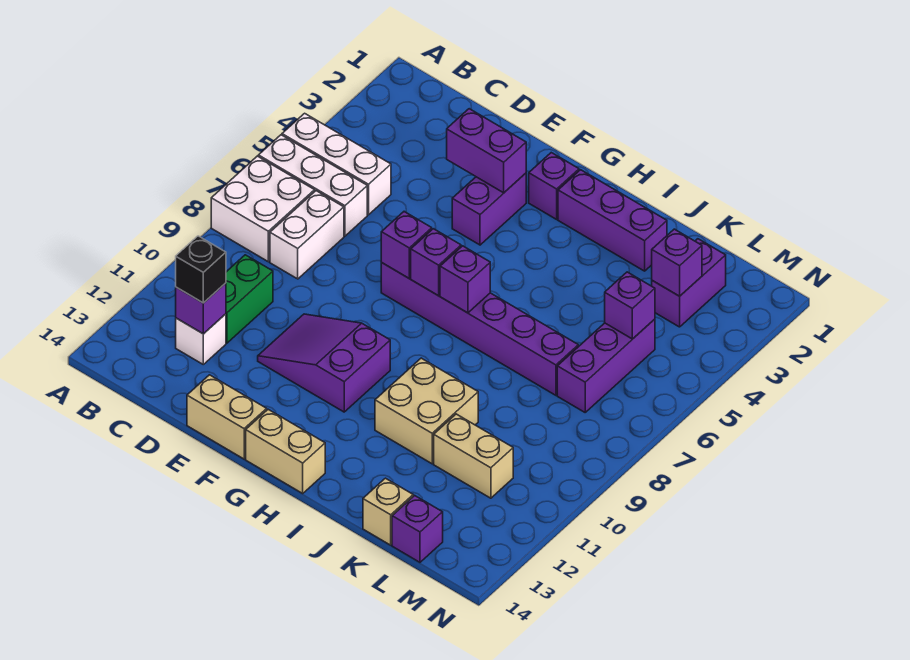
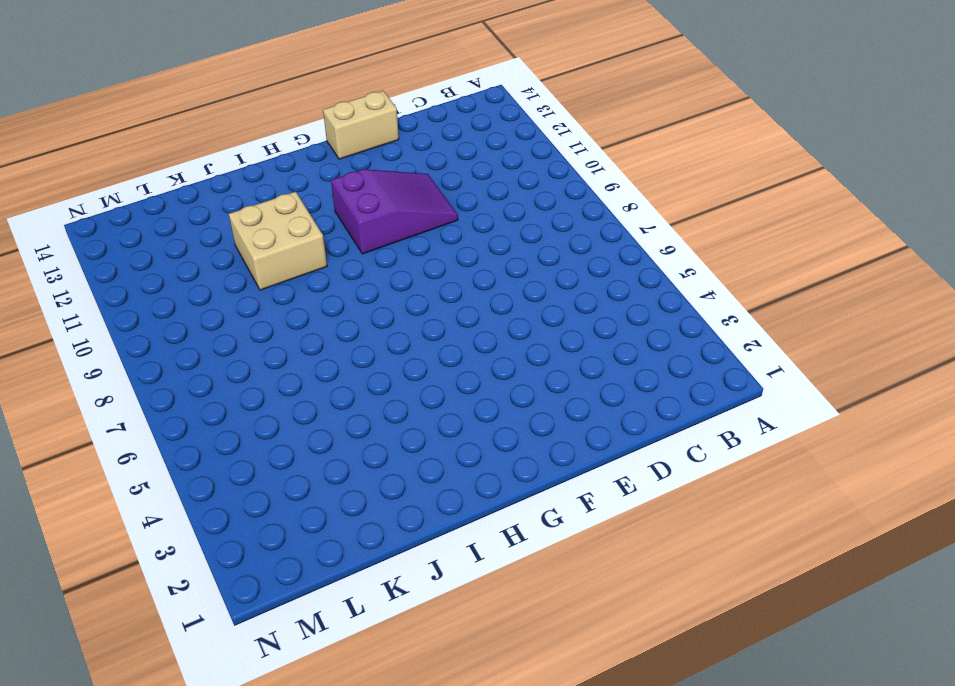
none -> white brick A5:C5 level 1
none -> white brick A6:C6 level 1
none -> white brick A7:B8 level 1

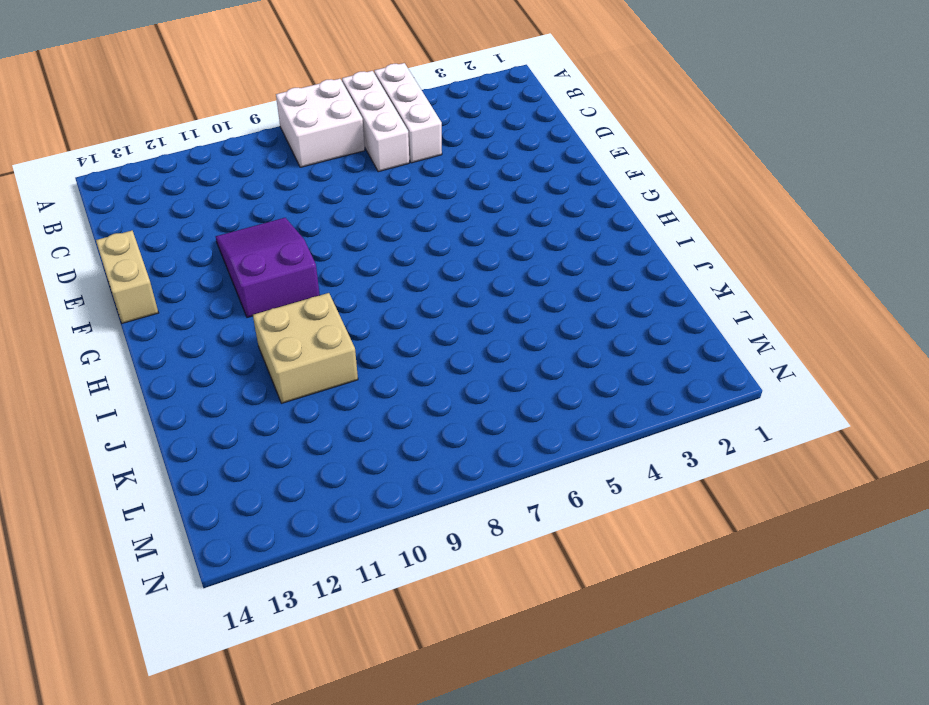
none -> white brick C7:C8 level 1
none -> green brick C10:C11 level 1
none -> white brick C12 level 1

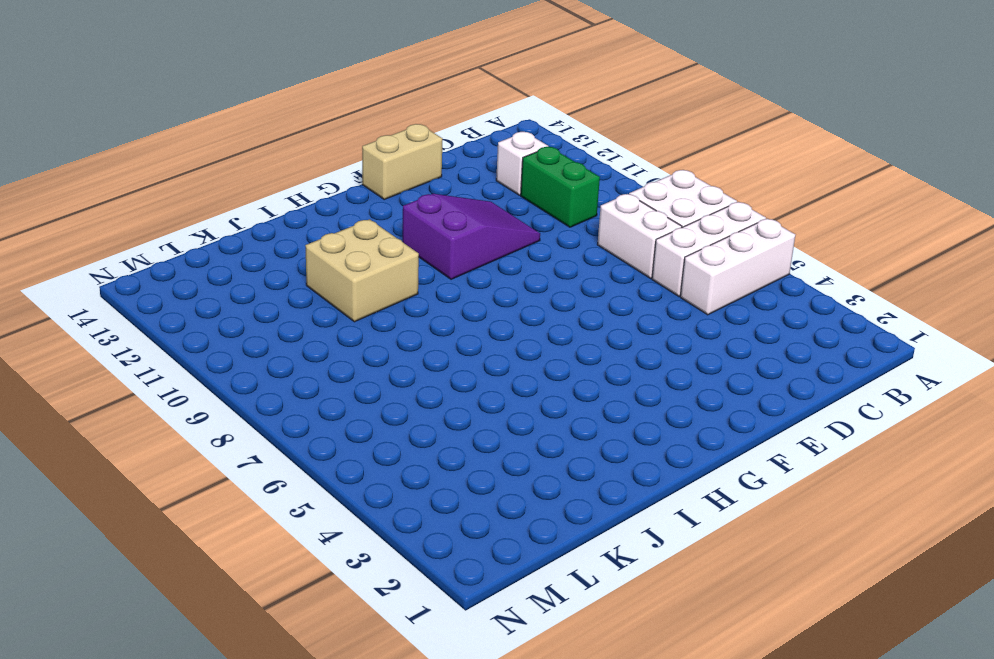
none -> purple brick F3:F4 level 1
none -> purple brick F7:K7 level 1
none -> purple brick G2 level 1

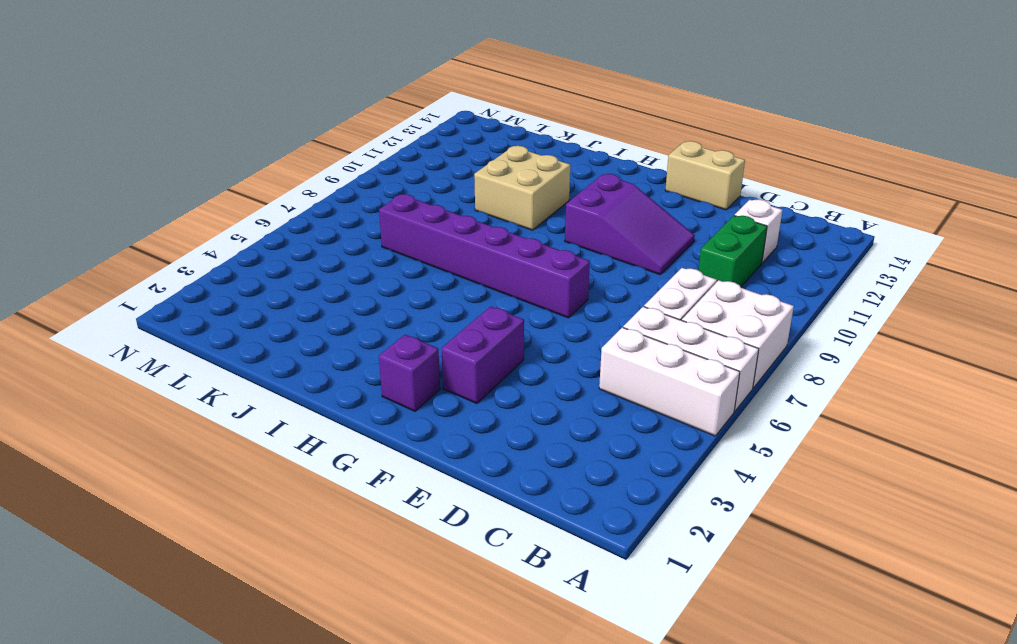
none -> tan brick G14:H14 level 1
none -> purple brick H2:J2 level 1
none -> tan brick K11:L11 level 1

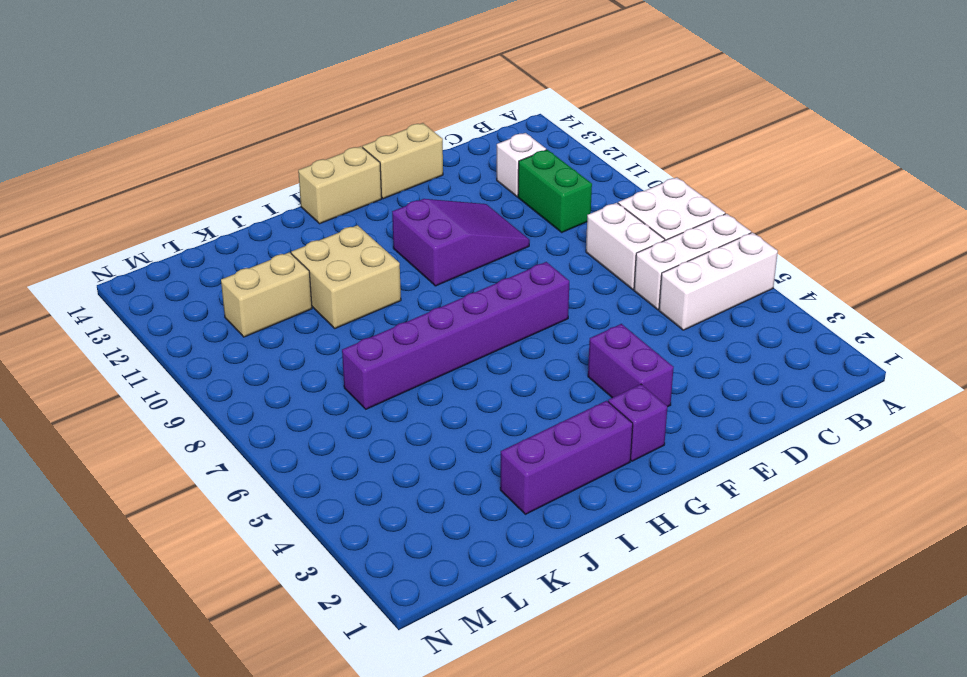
none -> tan brick K14 level 1
none -> purple brick L2:L3 level 1
none -> purple brick L5:L7 level 1

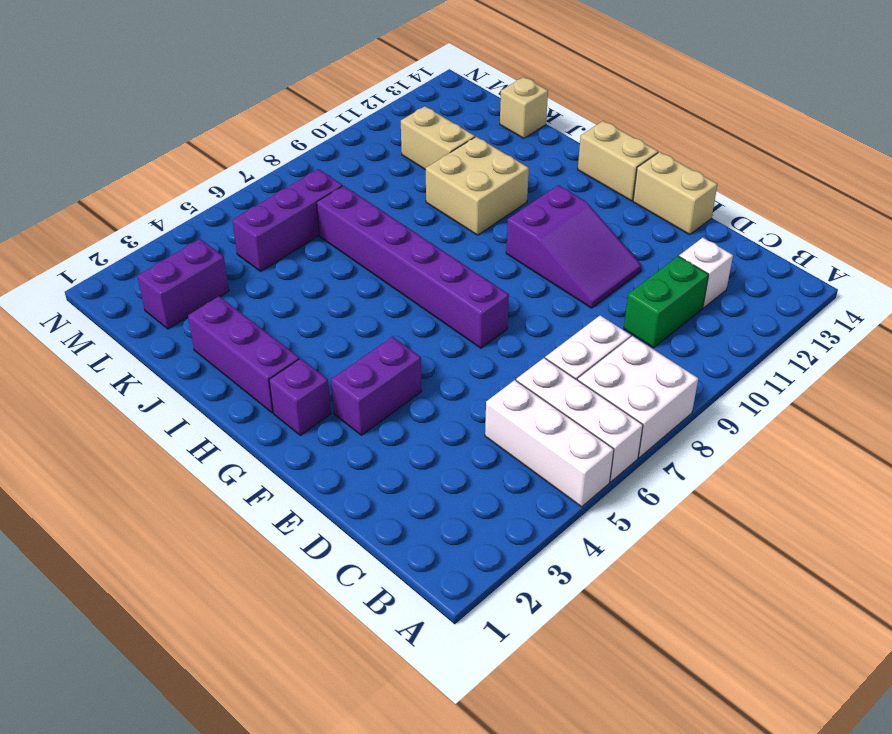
none -> purple brick L14 level 1
none -> purple brick C12 level 2
none -> purple brick E3:F3 level 2

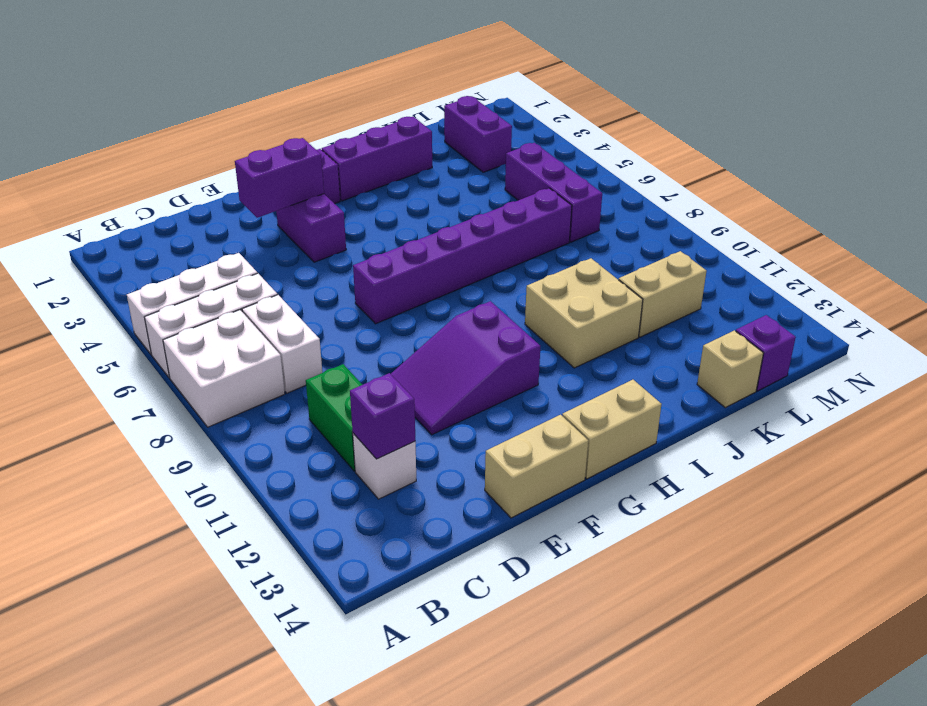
none -> purple brick F7 level 2
none -> purple brick G7 level 2
none -> purple brick H7 level 2

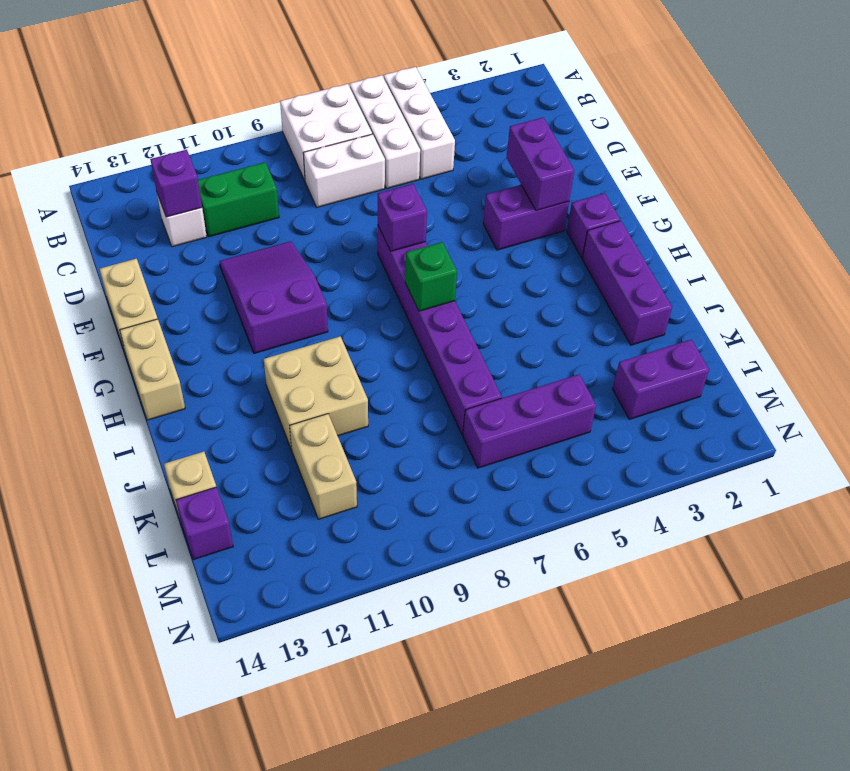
green brick H7 level 2 -> purple brick H7 level 2
none -> purple brick G7 level 2
none -> purple brick L3 level 2
none -> purple brick L5 level 2

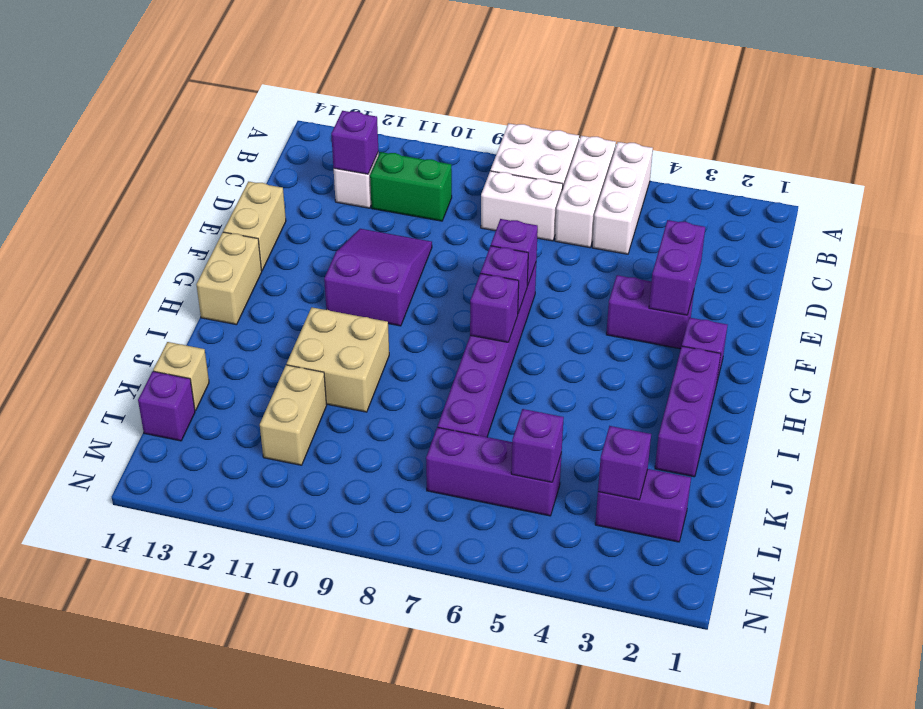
none -> black brick C12 level 3

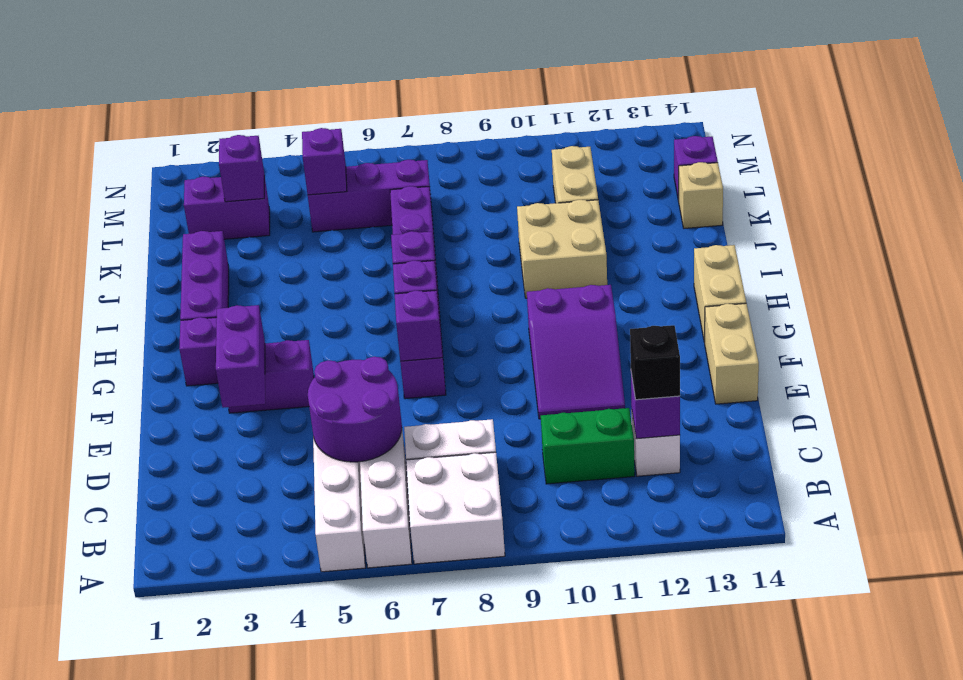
purple round brick C5:D6 level 2 -> none

